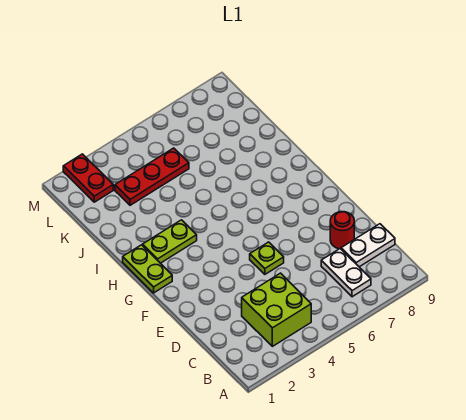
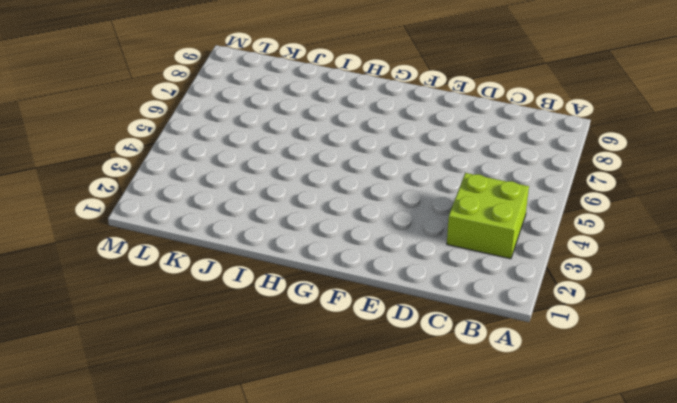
none -> white plate B7:C7 level 1
none -> white plate C8:C9 level 1

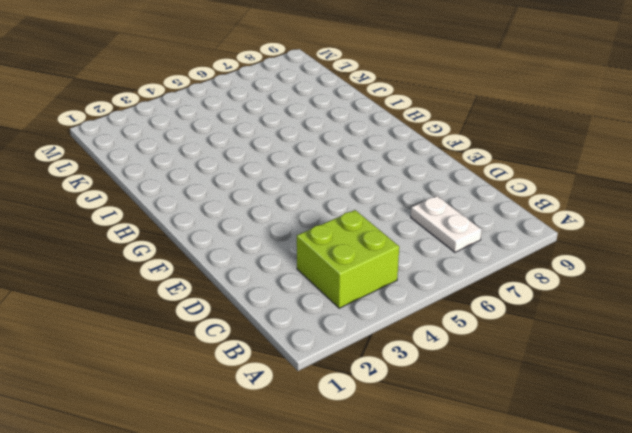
none -> white plate C8:C9 level 1
none -> red round brick D8 level 1

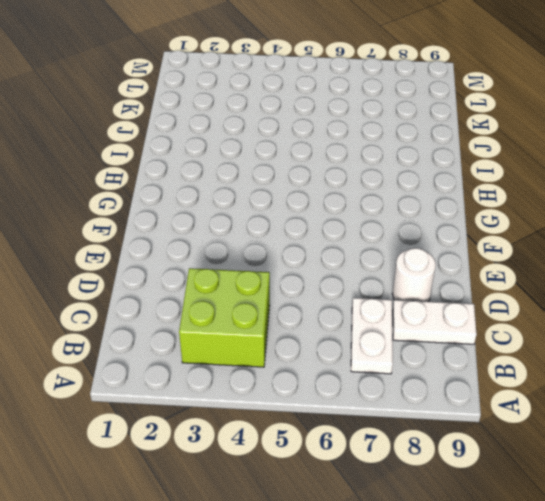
white round brick D8 level 1 -> red round brick D8 level 1
none -> lime plate E5 level 1
none -> lime plate G1:H1 level 1

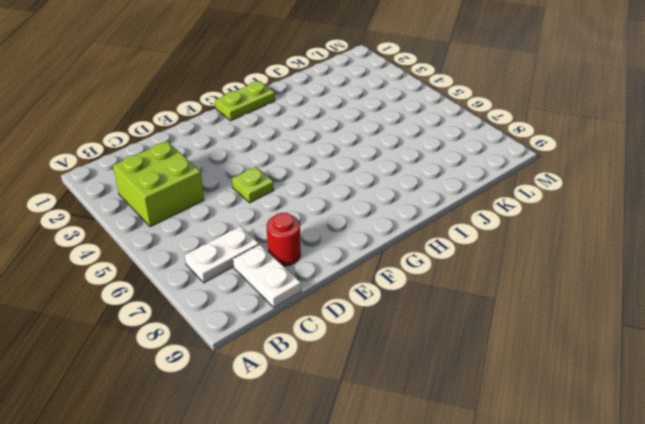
none -> lime plate H2:H3 level 1
none -> red plate K3:K5 level 1

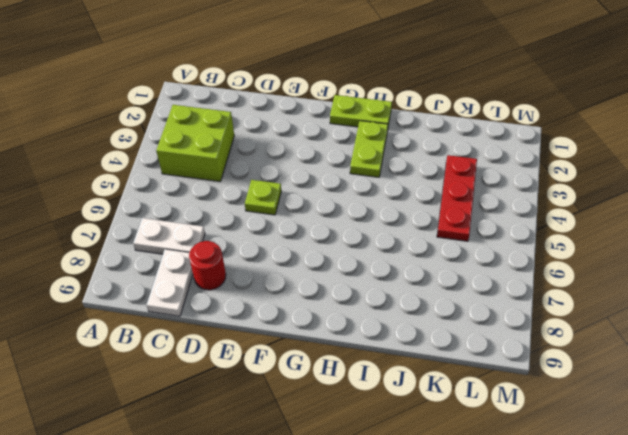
none -> red plate L2:M2 level 1

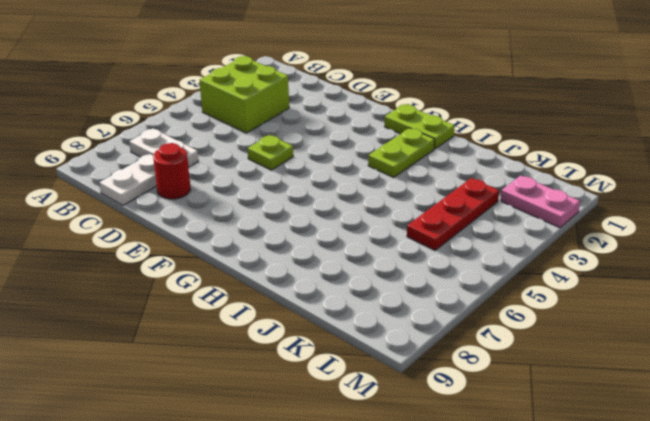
pink plate L2:M2 level 1 -> red plate L2:M2 level 1

